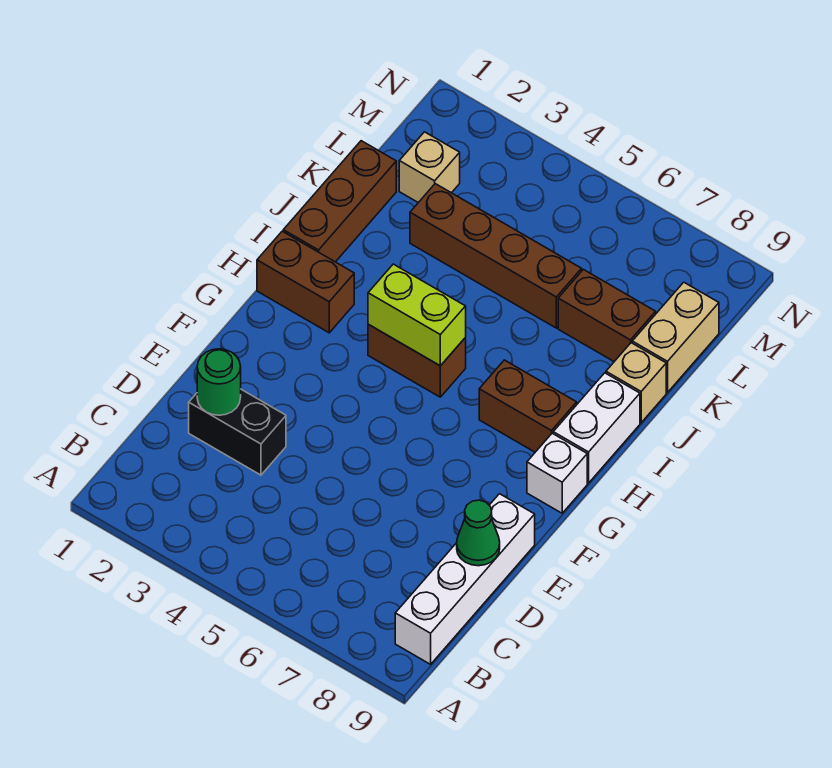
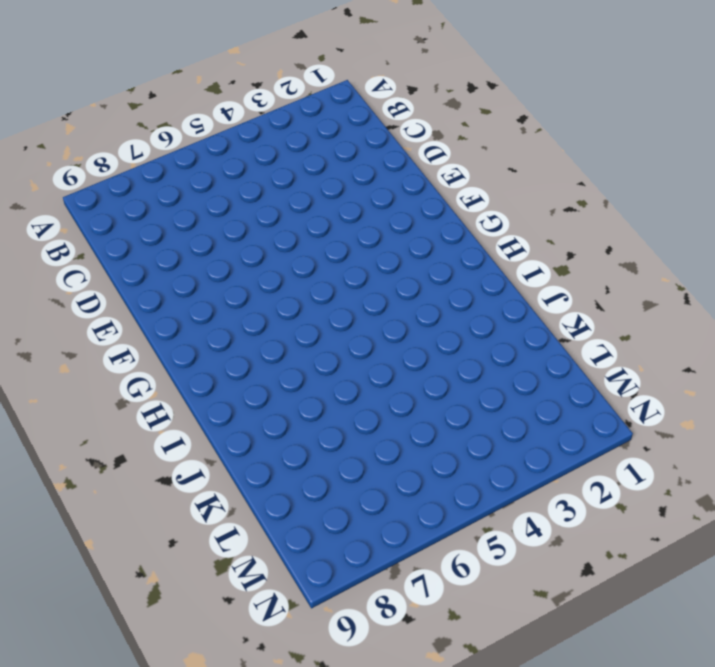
none -> white brick B9:E9 level 1
none -> black brick D2:D3 level 1
none -> white brick G9 level 1

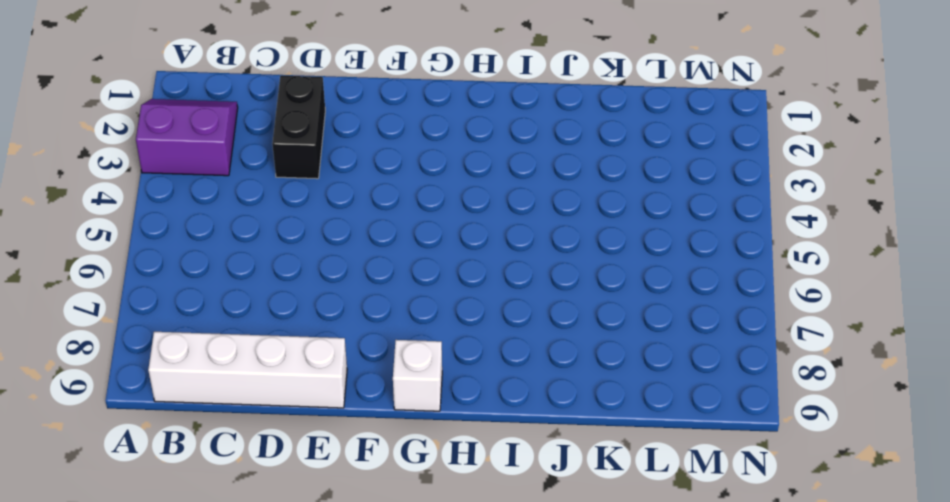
purple slope A2:B3 level 1 top 3 -> none
none -> brown brick H1:H2 level 1
none -> brown brick H4:H5 level 1
none -> brown brick H7:H8 level 1

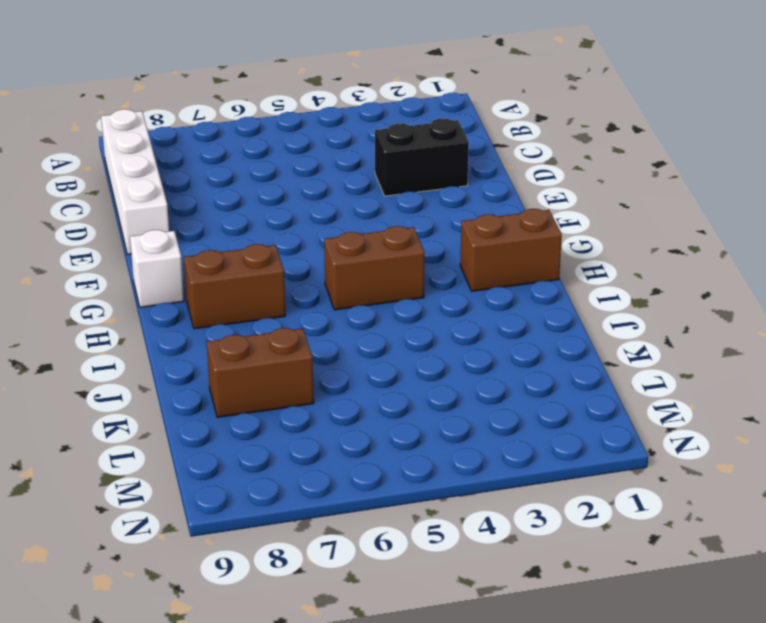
none -> white brick H9:I9 level 1
none -> brown brick I1:K1 level 1
none -> tan brick J9 level 1

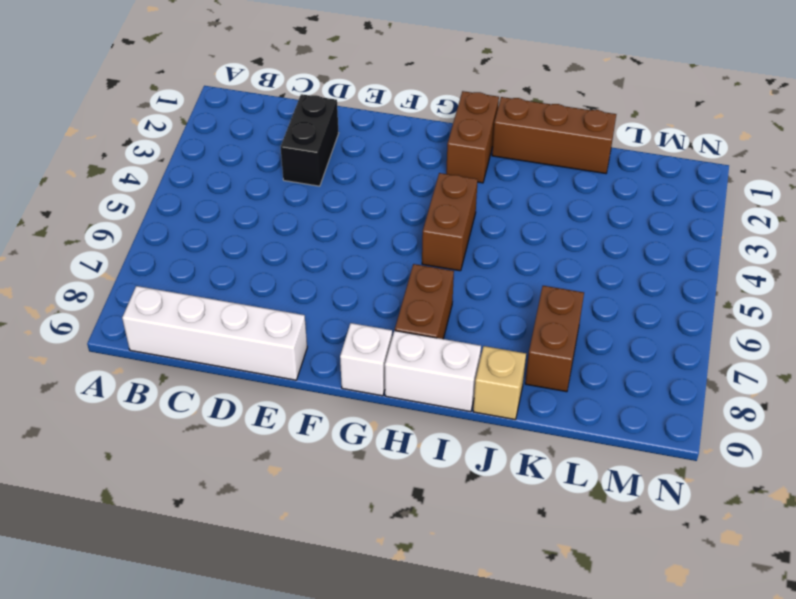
none -> brown brick K3:K6 level 1
none -> tan brick K9:L9 level 1
none -> tan brick L2 level 1

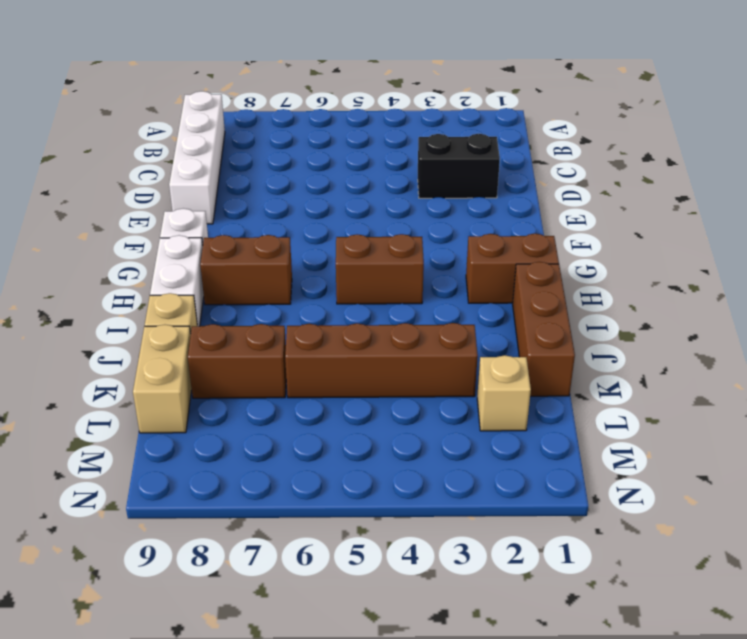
none -> green round brick D2 level 2
none -> green cone D9 level 2
none -> lime brick H4:H5 level 2

